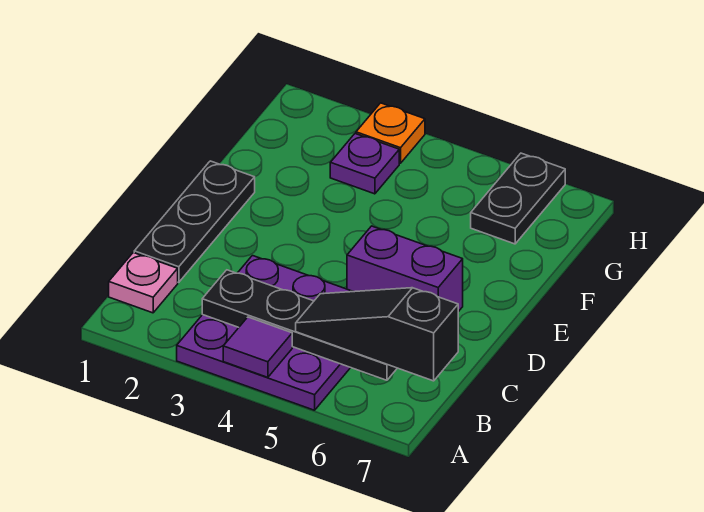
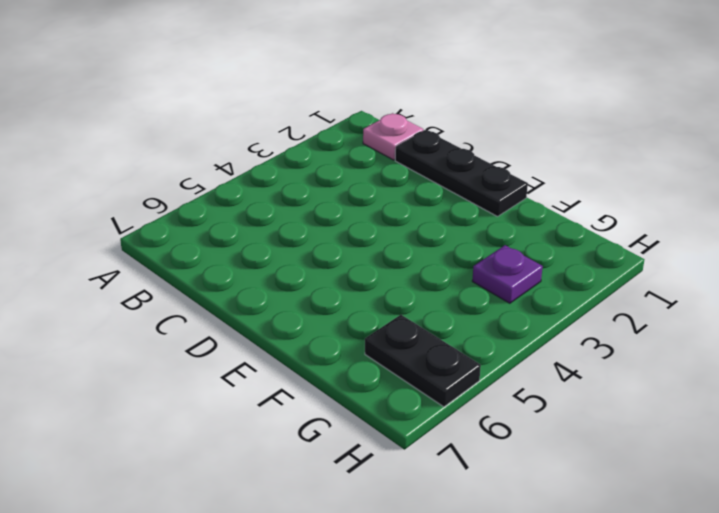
none -> purple plate A3:C5 level 1
none -> purple brick D5:D6 level 1

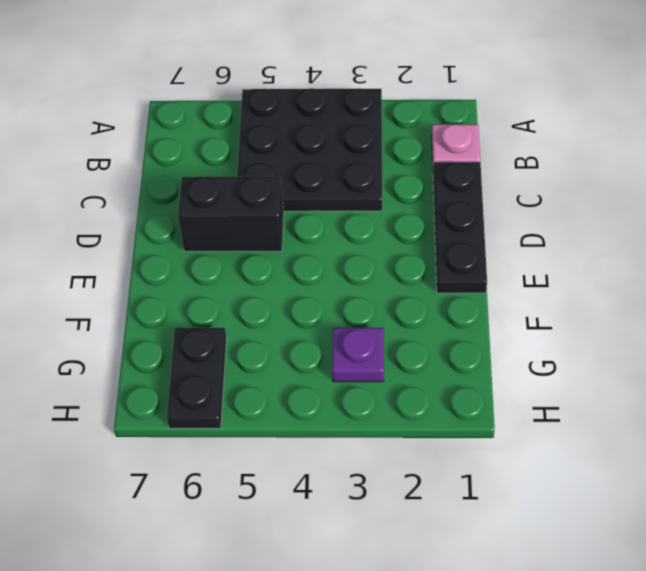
black plate A3:C5 level 1 -> purple plate A3:C5 level 1
black brick D5:D6 level 1 -> purple brick D5:D6 level 1
none -> orange plate H3 level 1
none -> purple tile A4 level 2

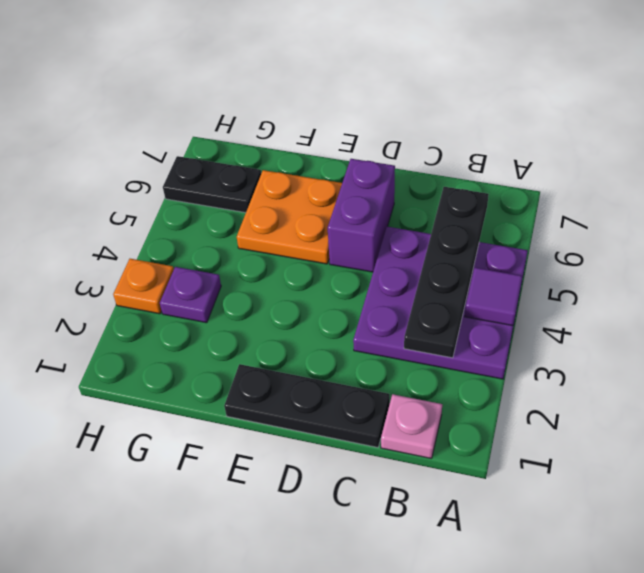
orange plate E5:F6 level 1 -> none
none -> black slope B5:B7 level 3 top 7

